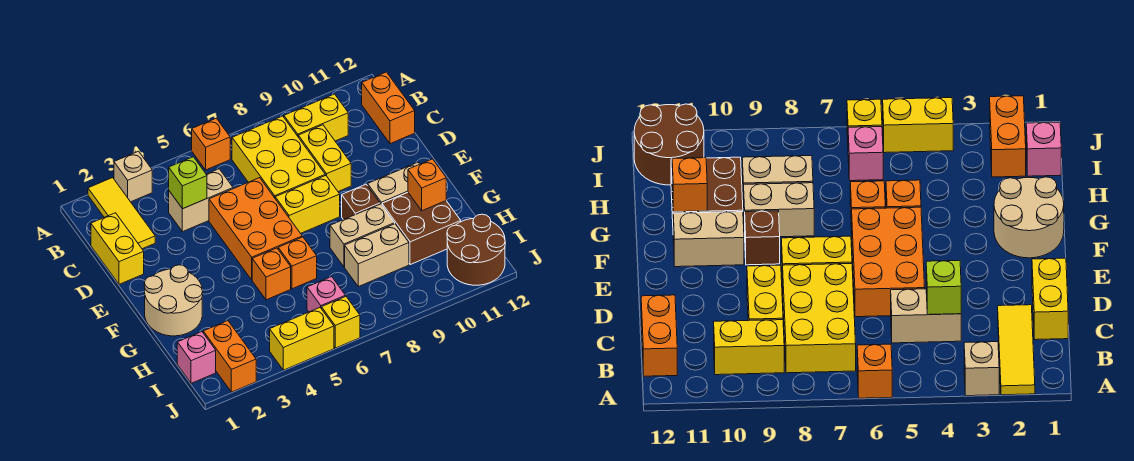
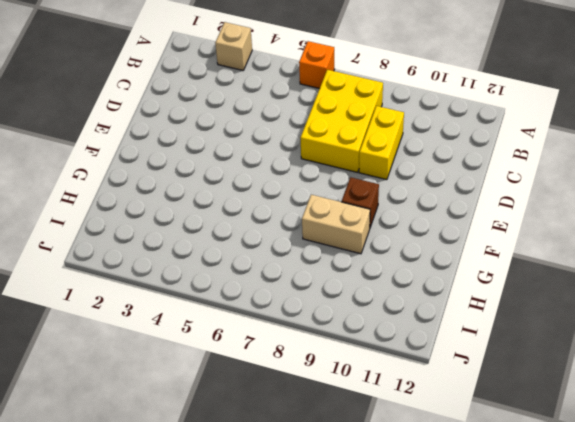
none -> yellow tile A2:C2 level 1
none -> yellow brick B9:B10 level 1
none -> orange brick B12:C12 level 1

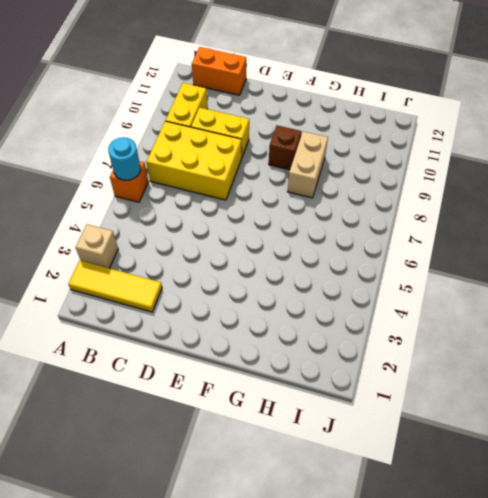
cyan round brick A6 level 2 -> none
none -> yellow brick C1:D1 level 1
none -> tan brick C4:C5 level 1
none -> orange brick D5:F6 level 1

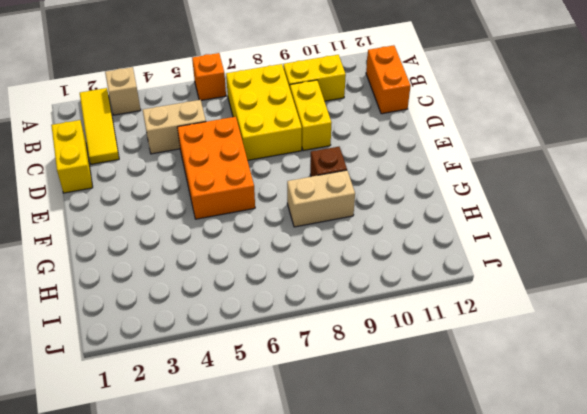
none -> yellow brick E7:E8 level 1
none -> tan round brick F1:G2 level 1
none -> tan brick F10:F11 level 1

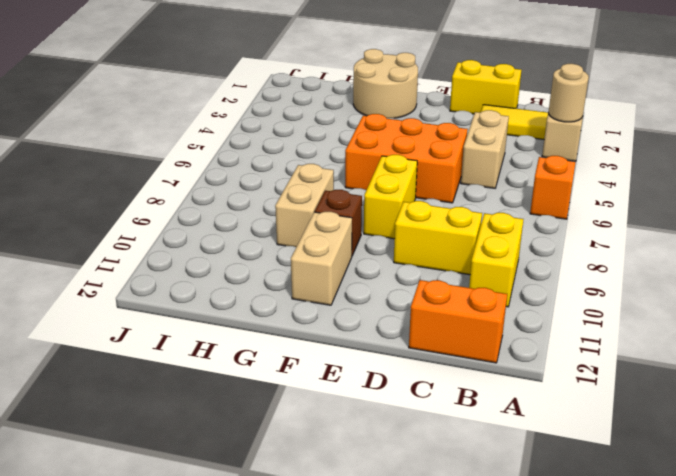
tan round brick A3 level 2 -> none
none -> yellow brick B7:D8 level 1
none -> orange brick G5 level 1
none -> orange brick G6 level 1

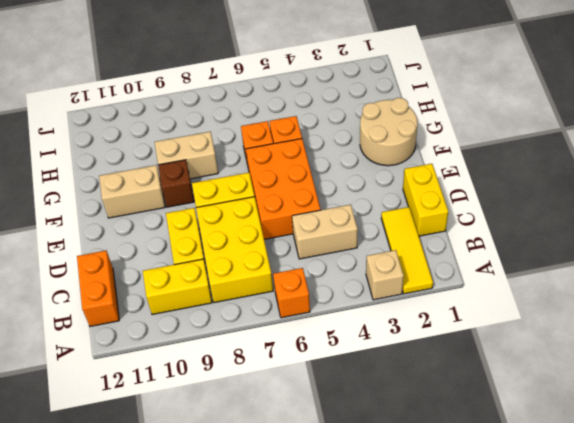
none -> brown brick G10:H11 level 1
none -> tan brick H8:H9 level 1
none -> pink brick I1 level 1

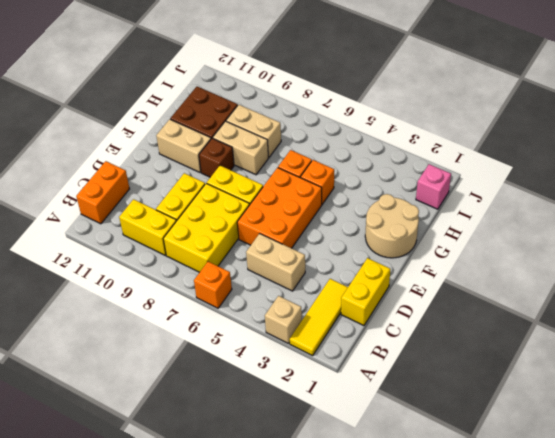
none -> orange brick I2:J2 level 1
none -> pink brick I6 level 1
none -> brown round brick I11:J12 level 1

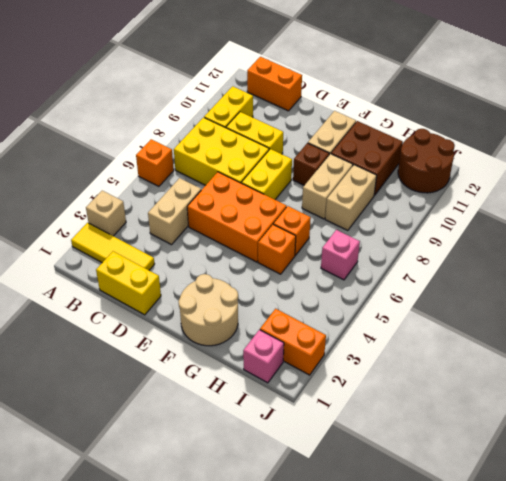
none -> yellow brick J4:J5 level 1
none -> yellow brick J6 level 1
none -> lime brick C4 level 2

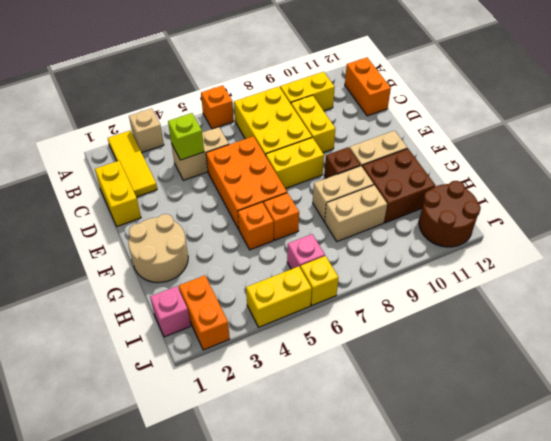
none -> orange brick G11 level 2

